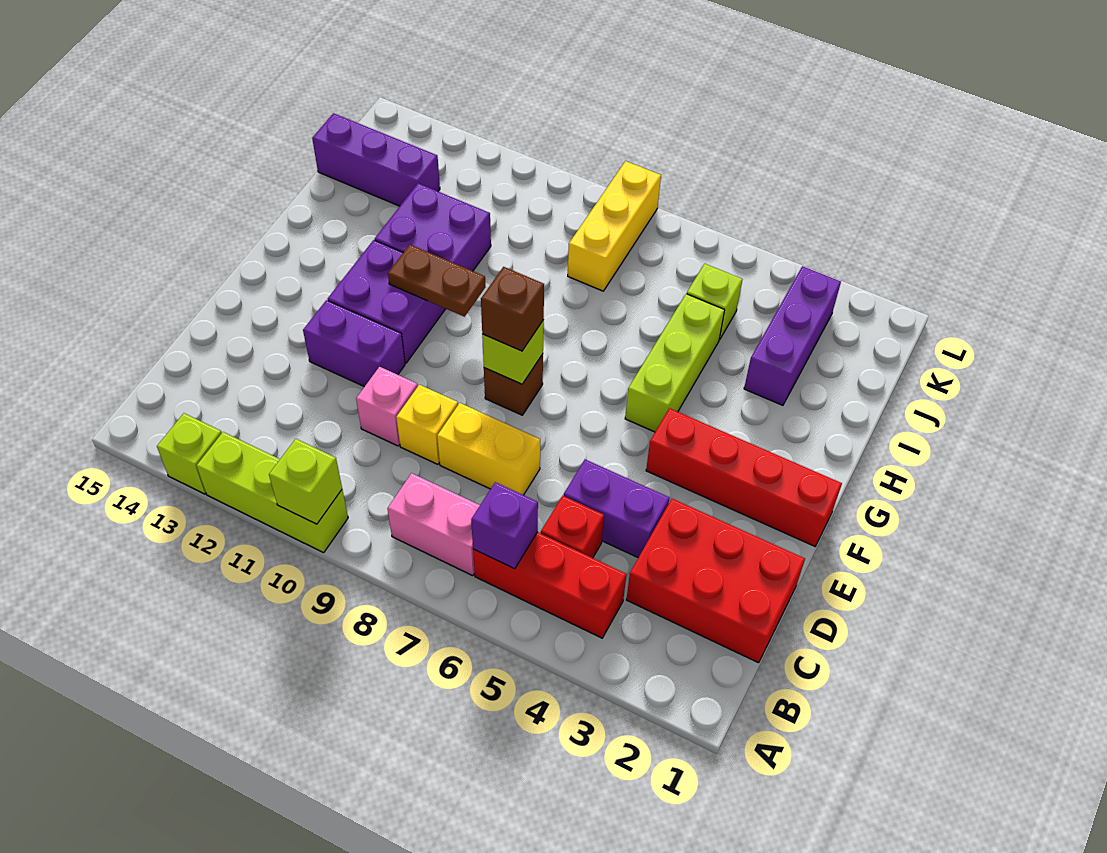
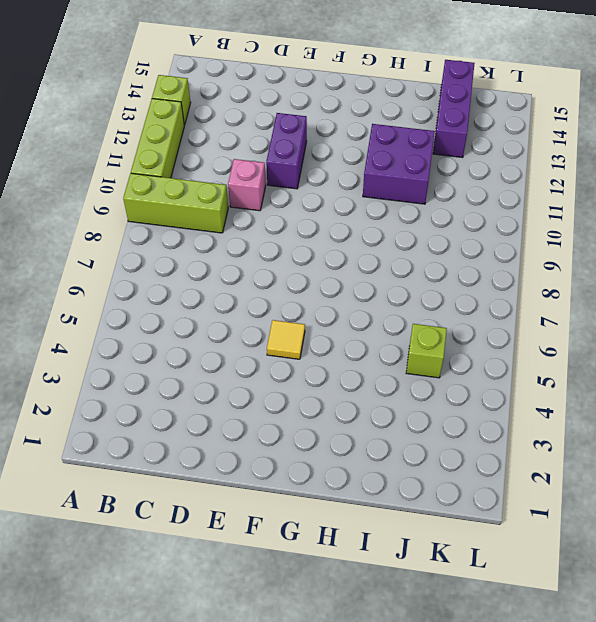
lime brick A9:C9 level 1 -> lime brick G5:I5 level 1
yellow tile F5 level 1 -> none
none -> red brick B4:B6 level 1
none -> pink brick B7:B8 level 1
none -> red brick C1:D3 level 1

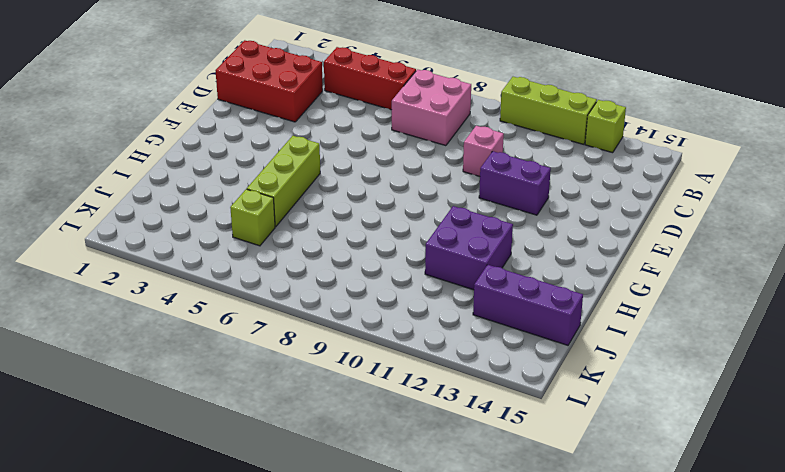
pink brick B7:C8 level 1 -> pink brick B7:B8 level 1
none -> red brick C5 level 1
none -> purple brick D4:D5 level 1
none -> yellow brick D7:D8 level 1

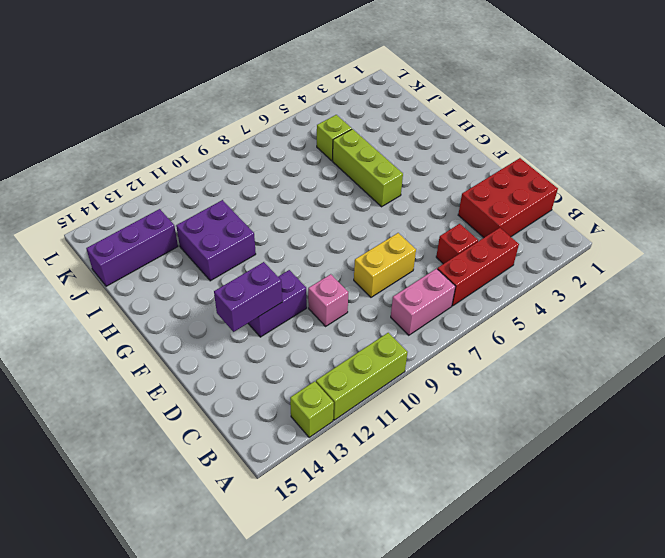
purple brick E12:E13 level 2 -> purple brick D4:D5 level 1
none -> yellow brick D9 level 1
none -> red brick F1:F4 level 1
none -> brown brick F8 level 1

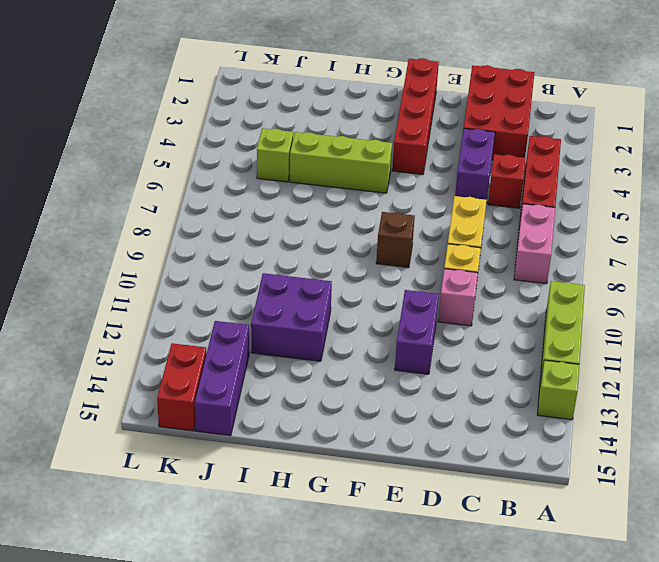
red brick K14:K15 level 1 -> none
none -> purple brick F11:G12 level 1
none -> purple brick I3:K3 level 1
none -> yellow brick J8:L8 level 1

